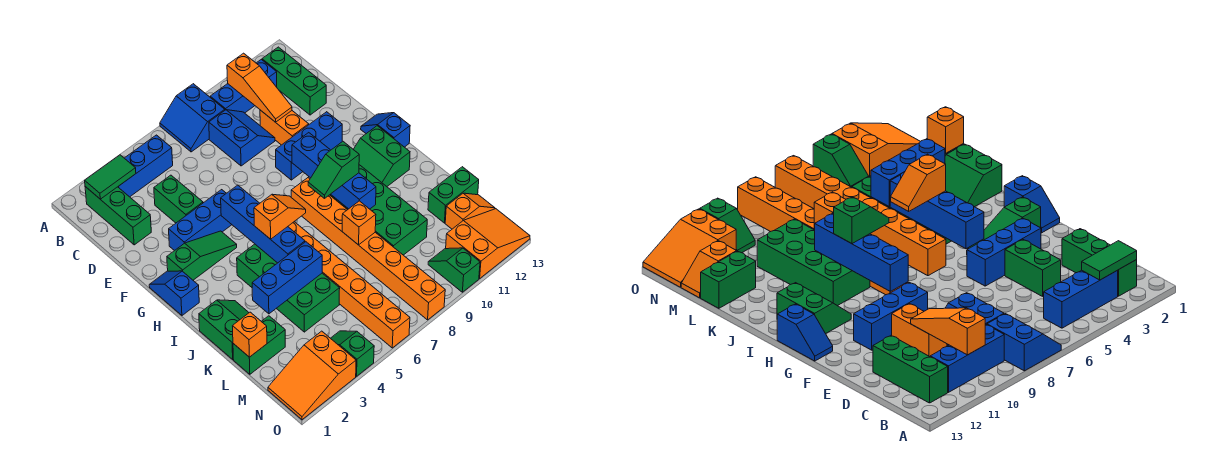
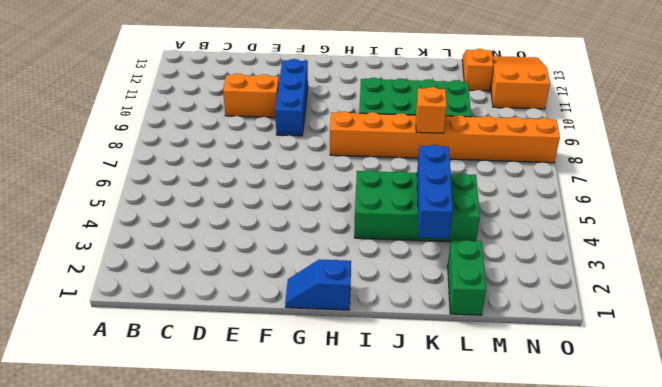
none -> blue slope A7:B8 level 1 top 8
none -> green brick B2:D2 level 1
none -> blue brick B3:B5 level 1
none -> blue brick B9:B11 level 1

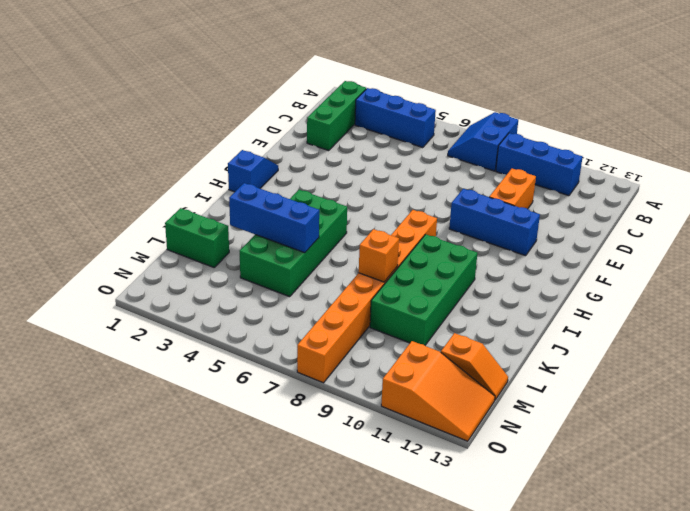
none -> green brick B12:D12 level 1
none -> blue slope C8:D9 level 1 top 8
none -> green brick D4:E4 level 1
none -> blue brick F3:F5 level 1

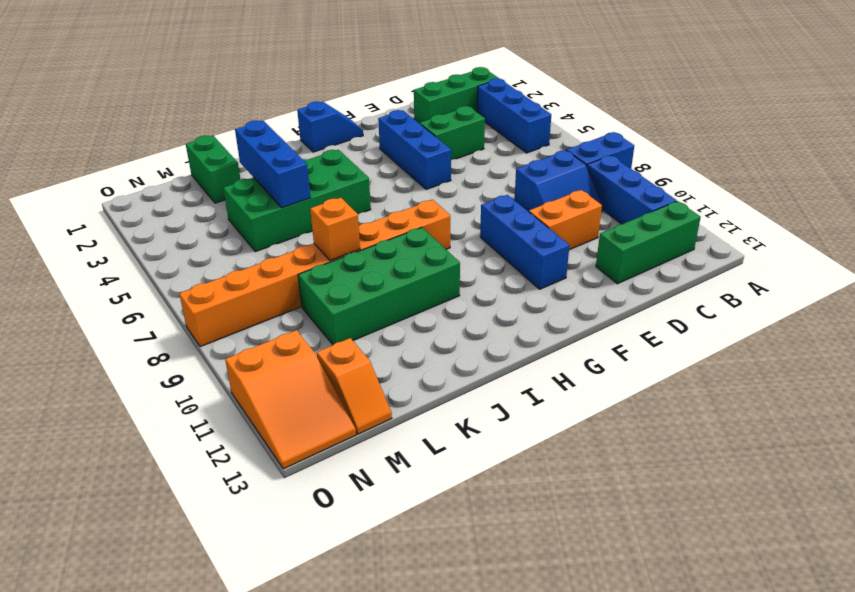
none -> green slope G2:G4 level 1 top 2
none -> blue slope G13:H13 level 1 top H
none -> orange brick H6:O6 level 1
none -> green slope H11:I12 level 1 top 12

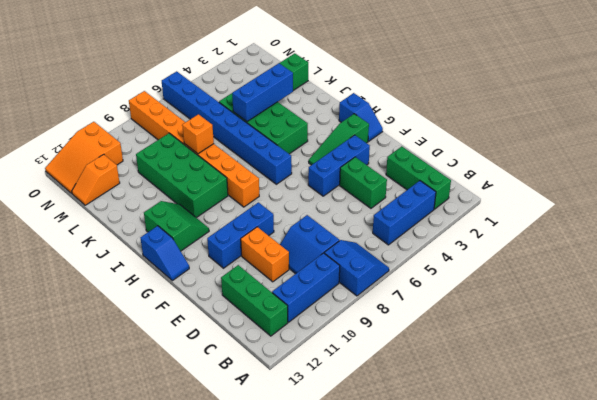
blue brick H6:O6 level 1 -> orange brick H6:O6 level 1
none -> green slope J1:K2 level 1 top 1
none -> green brick L12:L13 level 1
none -> orange slope N1:O3 level 1 top 3
none -> green slope N4:O4 level 1 top O

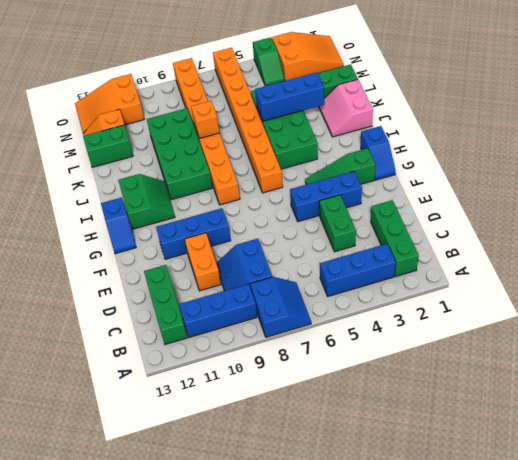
pink slope J1:K2 level 1 top 1 -> green slope J1:K2 level 1 top 1
none -> green slope N10:O10 level 1 top O
none -> green tile B2:B3 level 2
none -> orange slope B10:D10 level 2 top B
none -> blue brick G5:J5 level 2

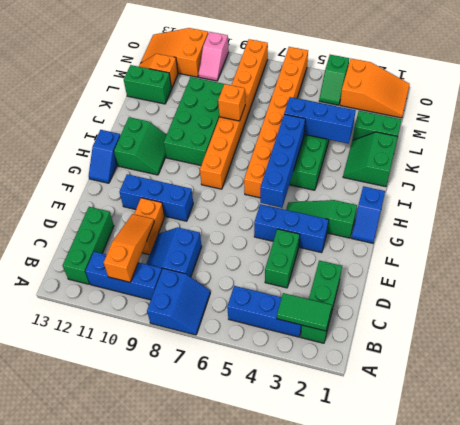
pink slope N10:O10 level 1 top O -> green slope N10:O10 level 1 top O
none -> blue brick G9:J9 level 2
none -> orange brick L1 level 2
none -> orange slope I5:I6 level 3 top 5
none -> green slope I8:I9 level 3 top 9

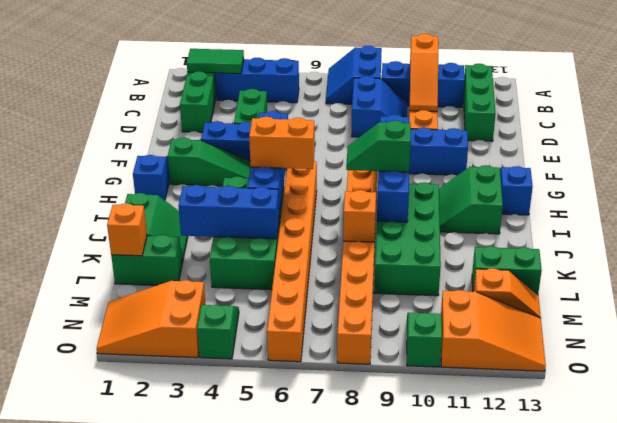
orange brick I5:I6 level 3 -> orange slope I5:I6 level 3 top 5

